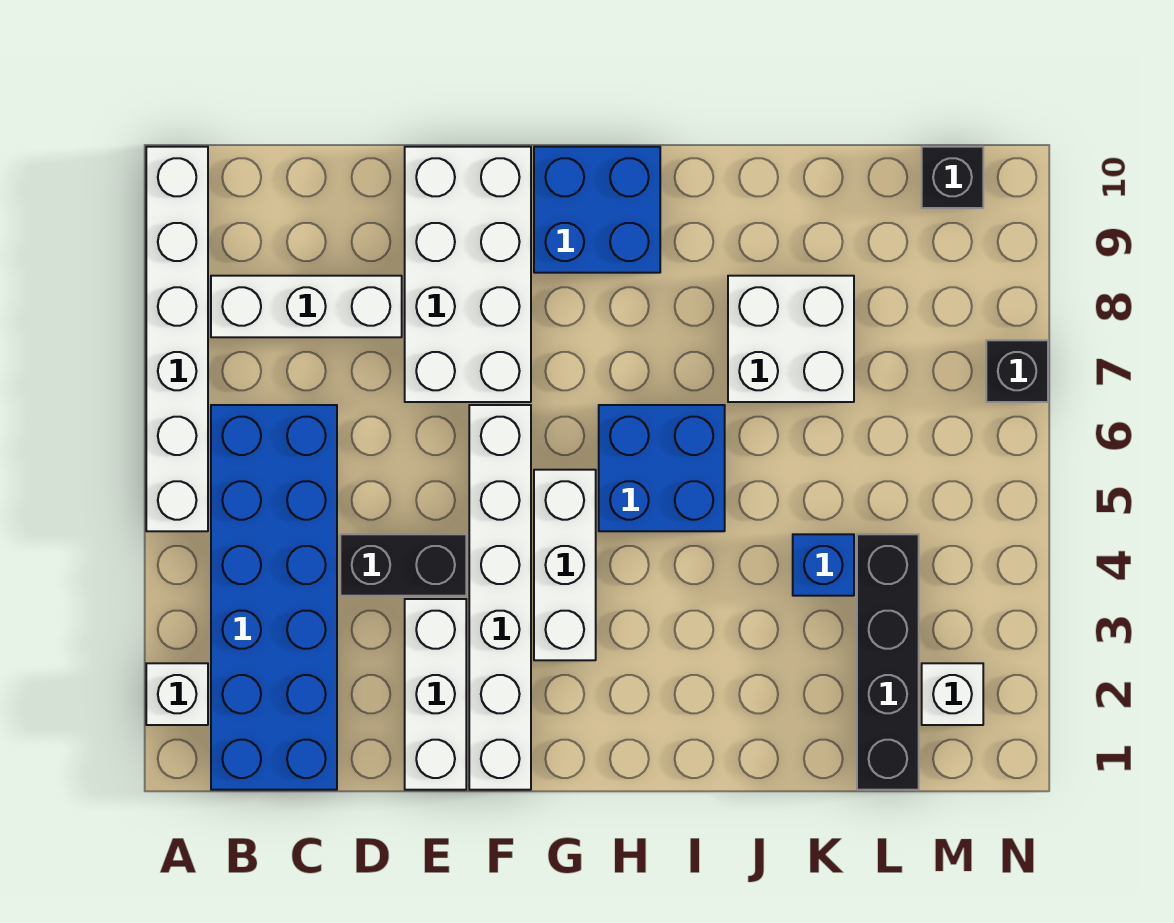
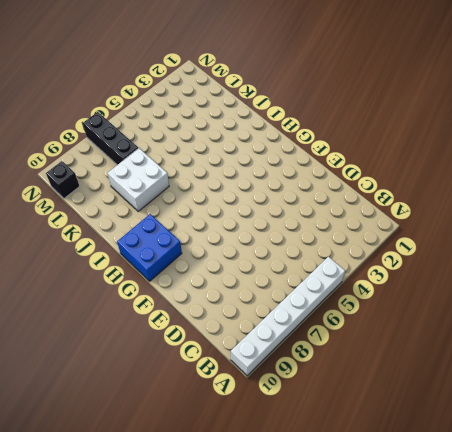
black brick L7:N7 level 1 -> black brick N7 level 1
none -> white brick A2 level 1
none -> blue brick B1:C6 level 1
none -> white brick B8:D8 level 1

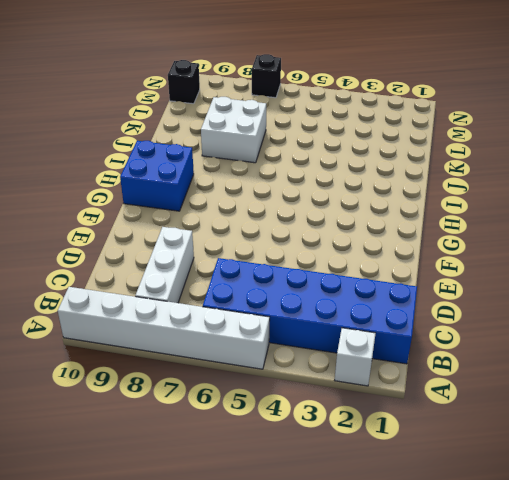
none -> black brick D4:E4 level 1
none -> white brick E1:E3 level 1
none -> white brick E7:F10 level 1

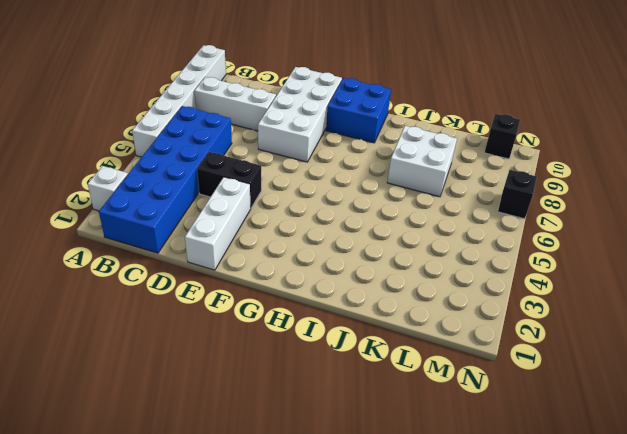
none -> white brick F1:F6 level 1
none -> white brick G3:G5 level 1
none -> blue brick H5:I6 level 1

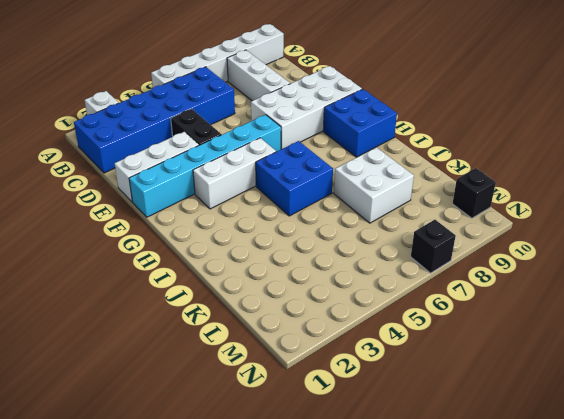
cyan brick F1:F6 level 1 -> white brick F1:F6 level 1
none -> blue brick K4 level 1
none -> black brick L1:L4 level 1
none -> white brick M2 level 1

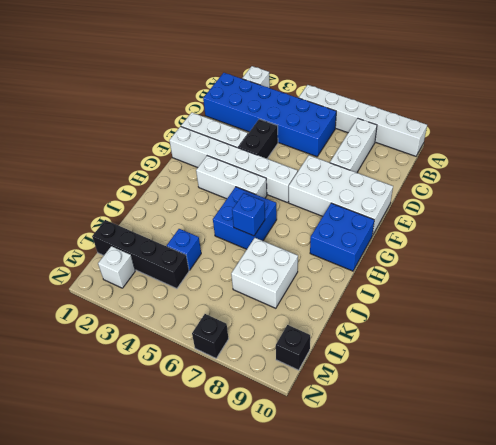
blue brick I6 level 2 -> none

